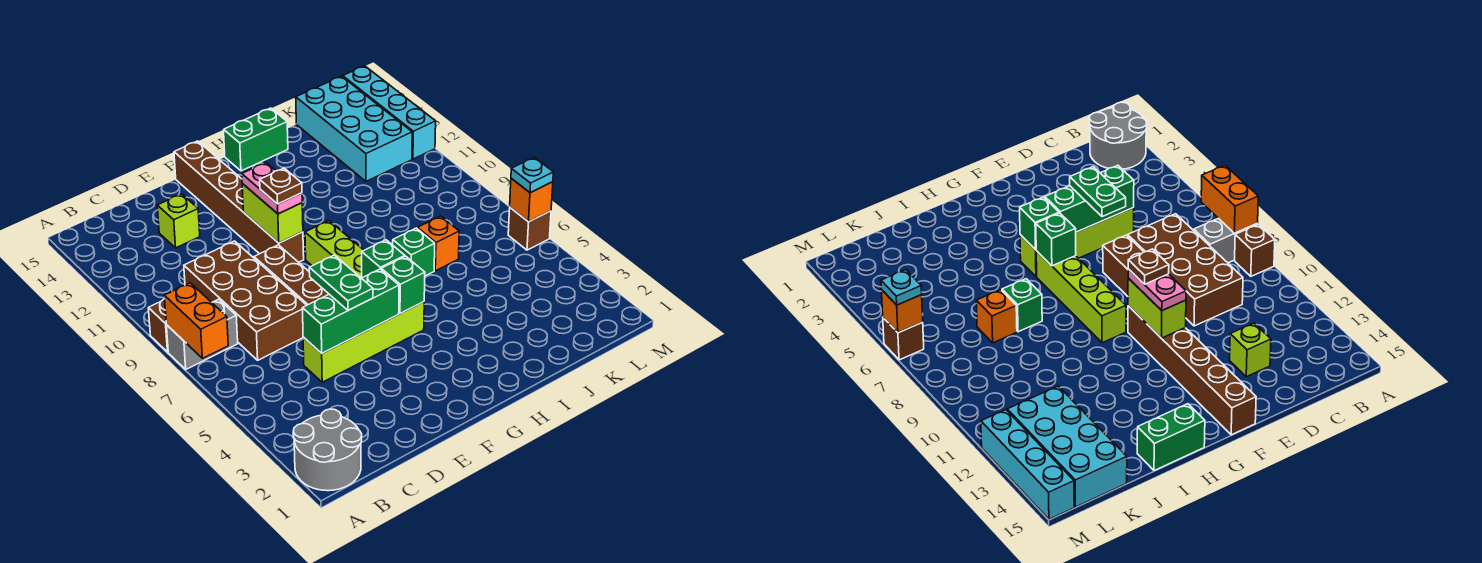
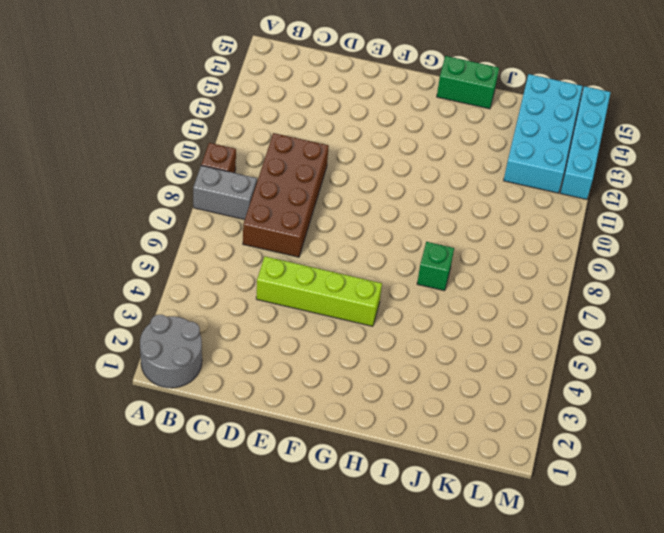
none -> lime brick D13 level 1
none -> brown brick E7:E9 level 1
none -> brown brick F10:F15 level 1

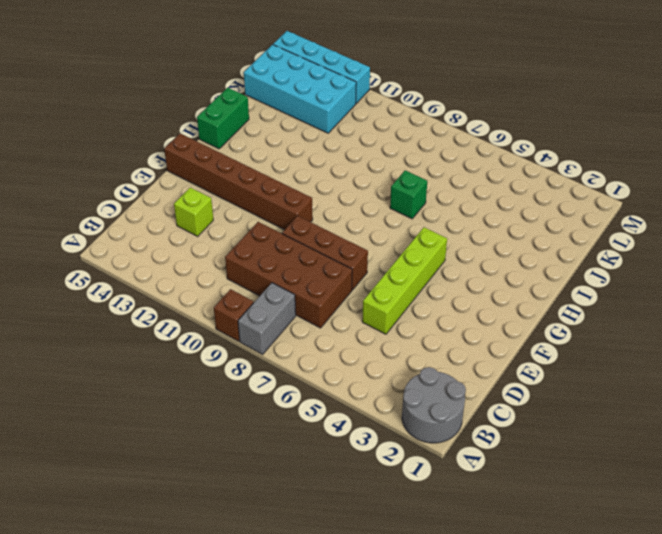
none -> lime brick G6:G9 level 1
none -> orange brick J7 level 1
none -> brown brick M6 level 1

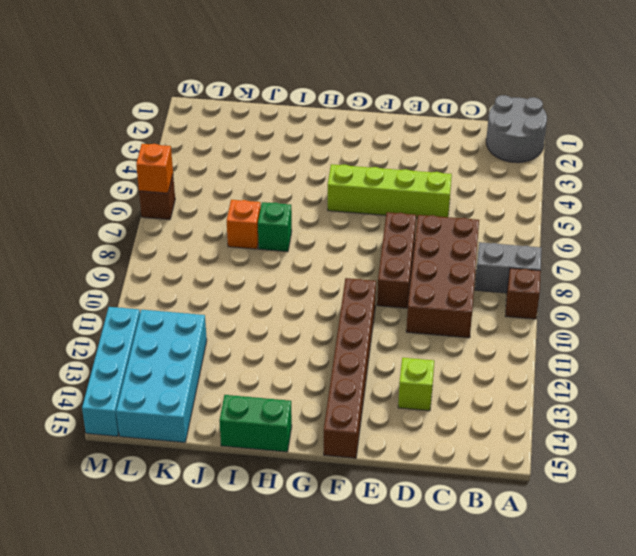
none -> lime brick G6:G9 level 1
none -> orange brick A7:A8 level 2
none -> green brick D5:F5 level 2

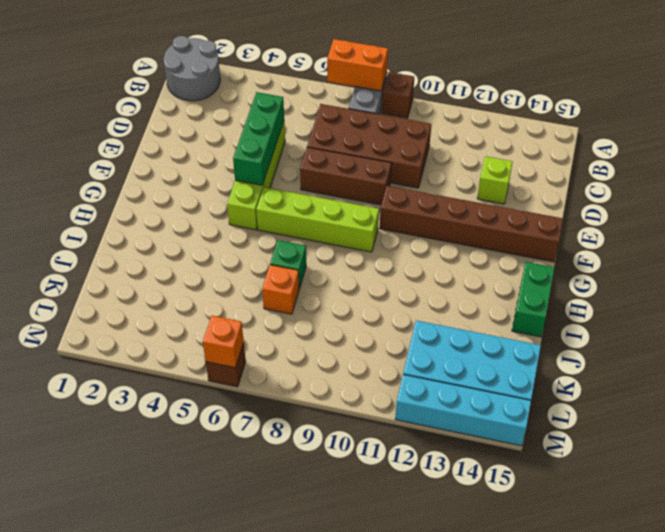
none -> lime brick F10:F11 level 2
none -> green brick G5 level 2
none -> green brick G6 level 2

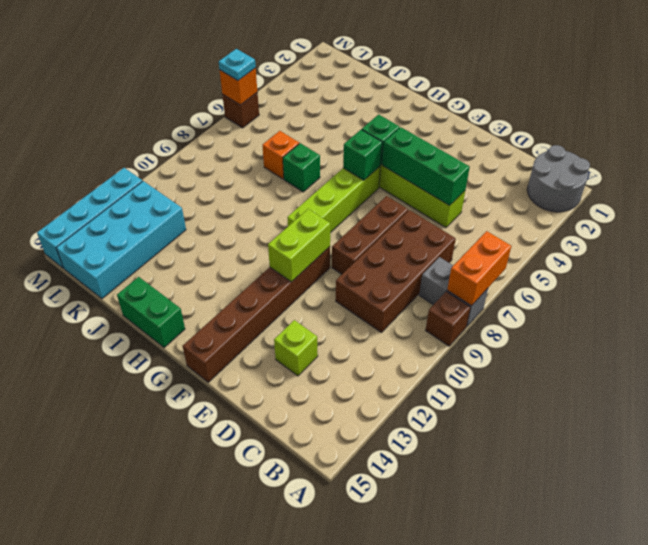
none -> green plate E5:E6 level 3
none -> pink plate F10:F11 level 3
none -> brown plate F10 level 4

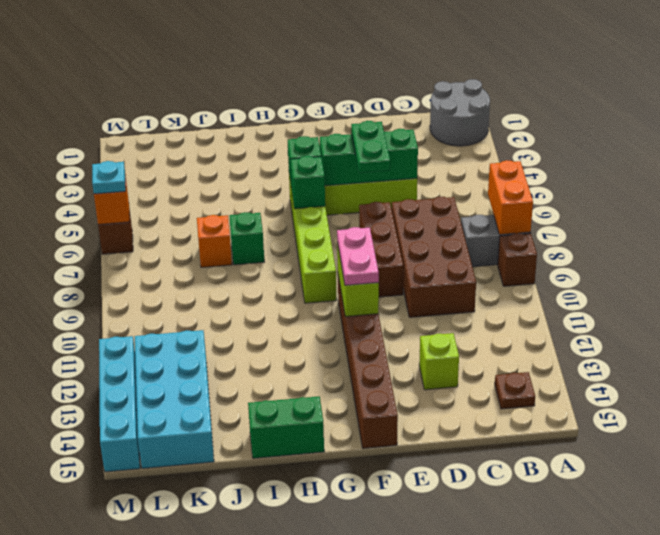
brown plate B14 level 1 -> brown plate F10 level 4

